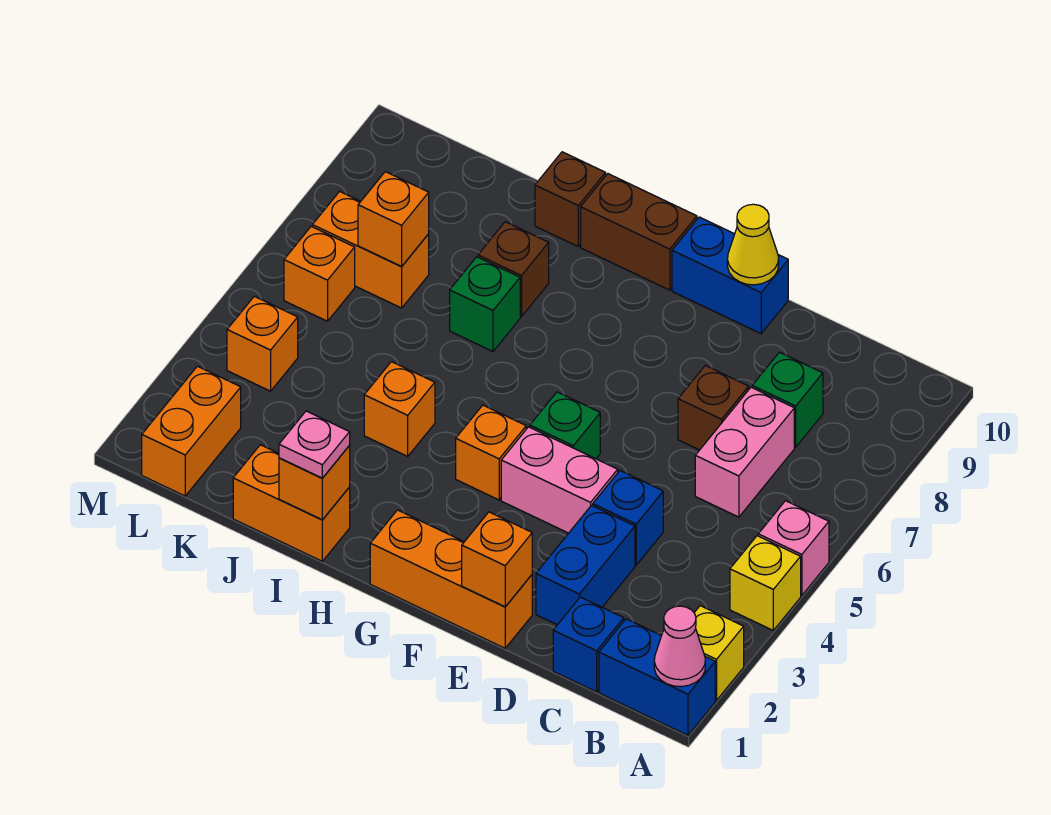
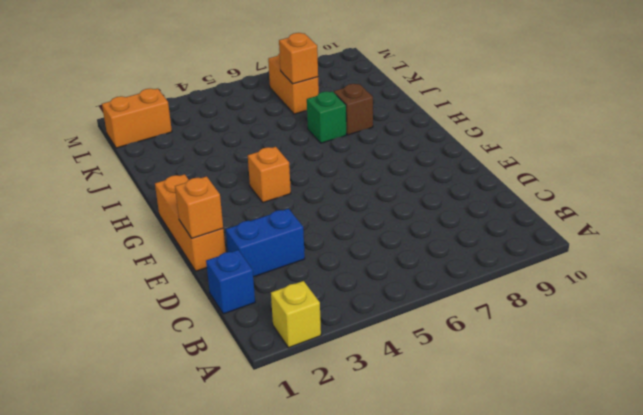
none -> blue brick A1:B1 level 1
none -> yellow brick A4 level 1
none -> pink brick A5 level 1
none -> pink brick C6:C7 level 1

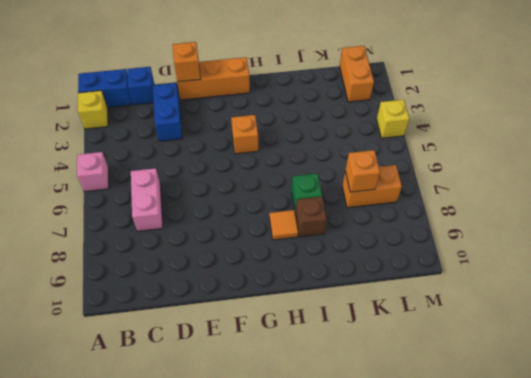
orange tile H8 level 1 -> none
yellow brick M4 level 1 -> yellow brick A4 level 1
none -> green brick C8 level 1
none -> blue brick D4 level 1
none -> brown brick D7 level 1
none -> pink brick E4:F4 level 1

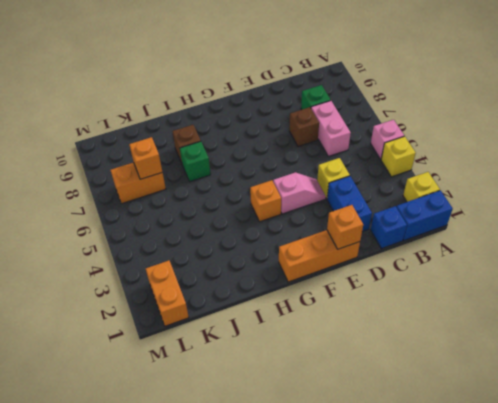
yellow brick D4 level 1 -> blue brick D4 level 1
pink slope E4:F4 level 1 top F -> pink brick E4:F4 level 1
none -> blue brick E10:F10 level 1
none -> green brick F5 level 1
none -> brown brick G10:H10 level 1
none -> orange brick I1:J1 level 1

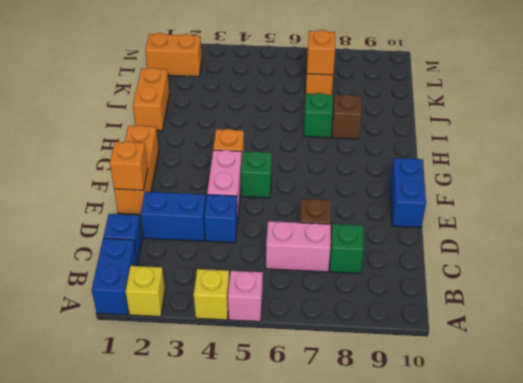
none -> brown brick G10:H10 level 1
none -> orange brick I4 level 1
none -> brown brick I10 level 1
none -> orange brick L4 level 1

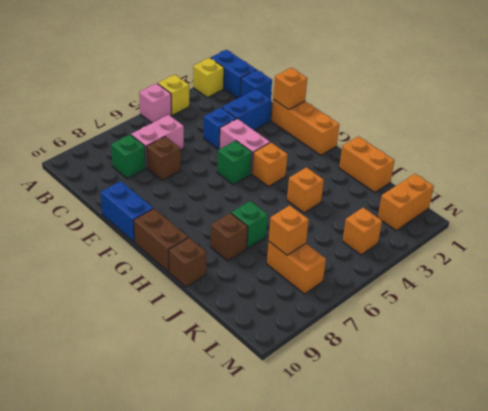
none -> orange brick L6 level 1
none -> pink cone A1 level 2
none -> yellow cone E10 level 2
none -> orange brick I1 level 2

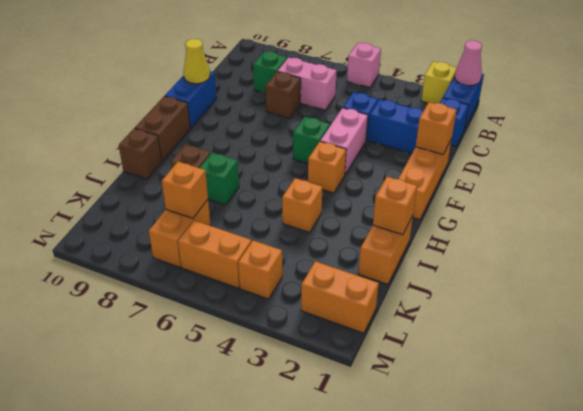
orange brick L5:L6 level 1 -> orange brick L6 level 1
none -> yellow brick A4 level 1
none -> pink plate I1 level 3

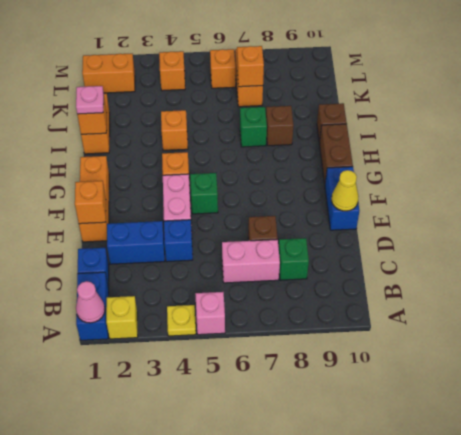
yellow plate A4 level 1 -> yellow brick A4 level 1

